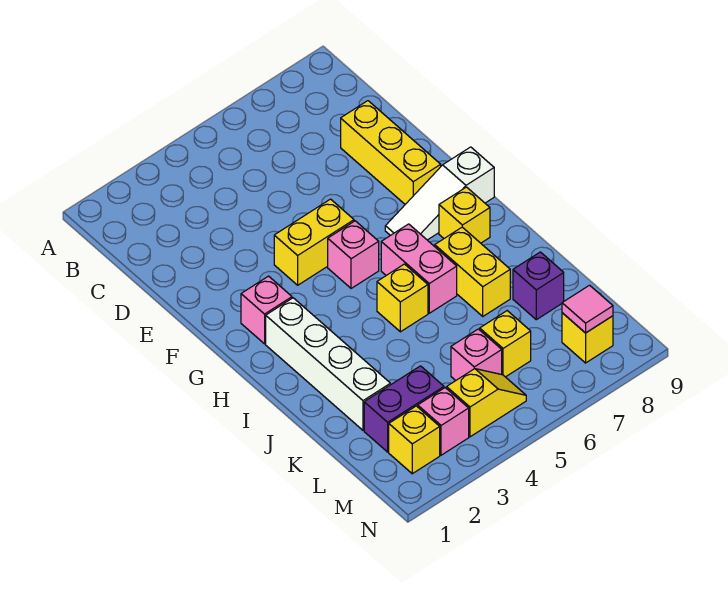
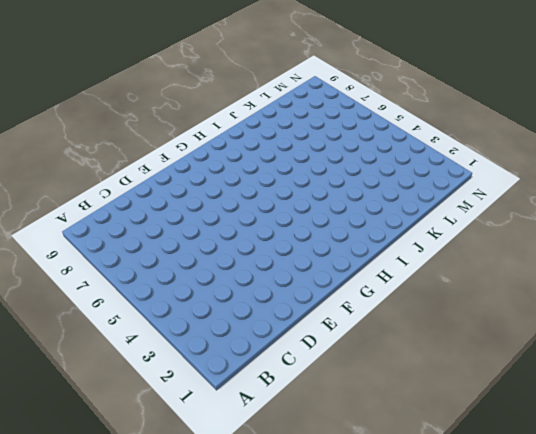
none -> yellow brick D8:F8 level 1
none -> yellow brick F4:F5 level 1
none -> pink brick G2 level 1

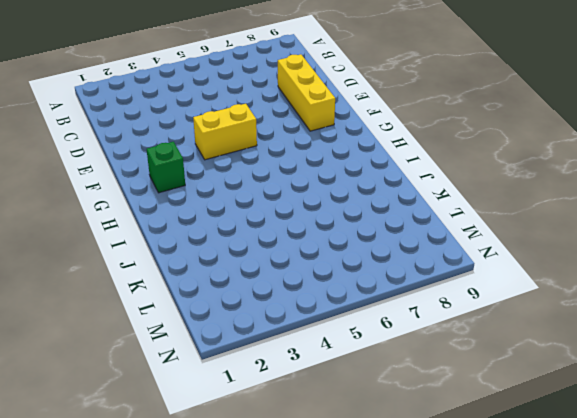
green brick G2 level 1 -> pink brick G2 level 1
none -> pink brick G5 level 1
none -> white slope G7:G9 level 1 top 9
none -> white brick H2:K2 level 1

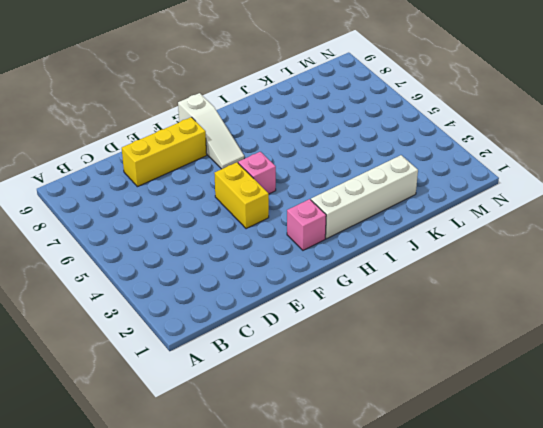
none -> pink brick H6:I6 level 1
none -> yellow brick H8 level 1
none -> yellow brick I5 level 1

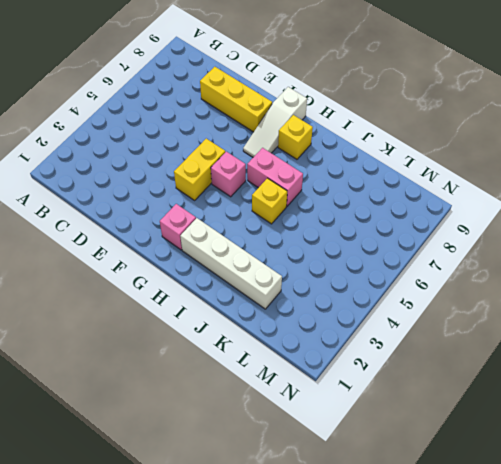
none -> yellow brick I7:J7 level 1
none -> purple brick K8 level 1
none -> purple brick L2:L3 level 1

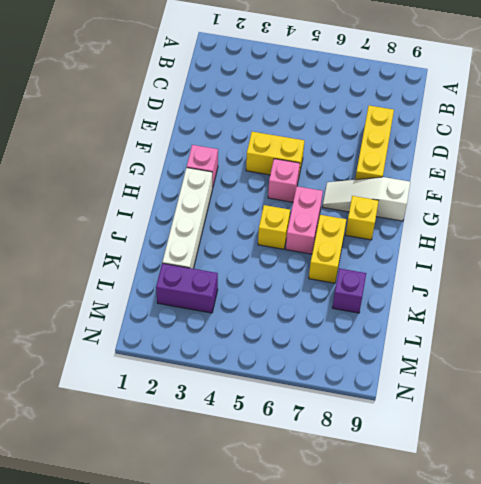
none -> pink brick L5 level 1
none -> yellow brick L6 level 1
none -> yellow brick M2 level 1

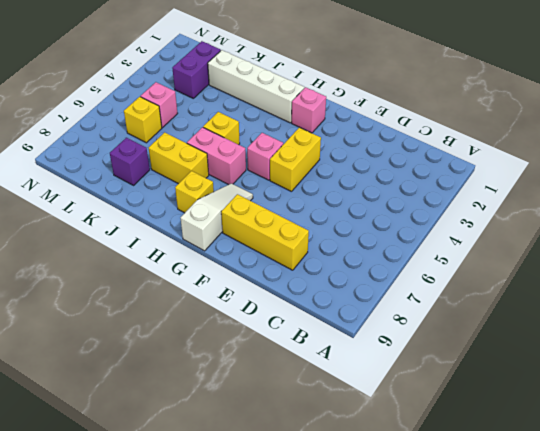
none -> yellow brick M2 level 1
none -> pink brick M3 level 1
none -> yellow slope M4:M5 level 1 top 4

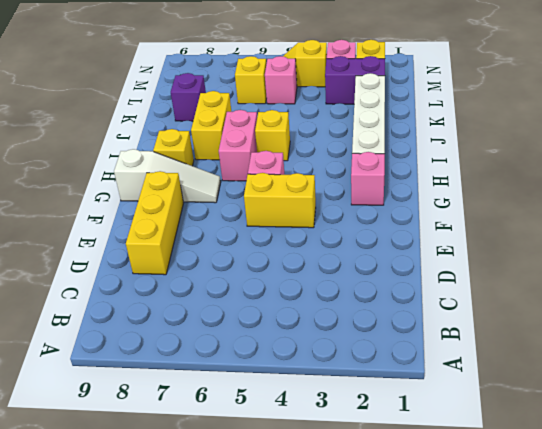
none -> yellow brick M8 level 1
none -> pink tile M8 level 2

